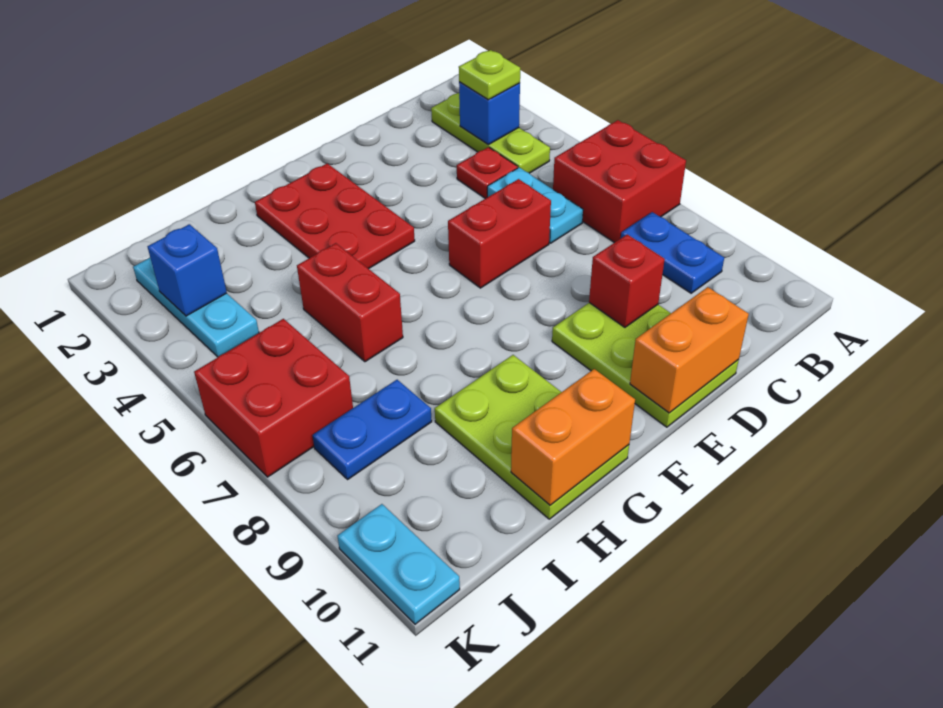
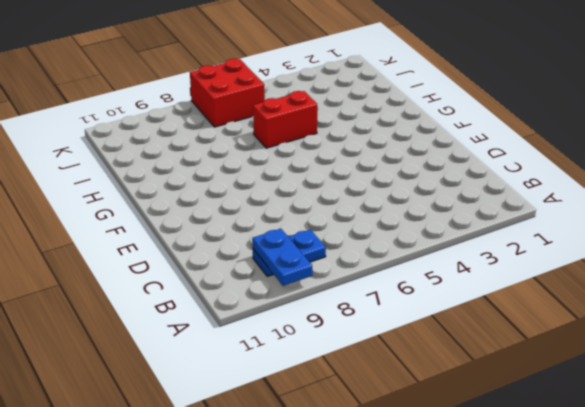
blue plate A9:B9 level 2 -> blue plate I8:J8 level 1
none -> red brick A6:B7 level 1
none -> lime plate B2:B4 level 1
none -> red plate C4 level 1

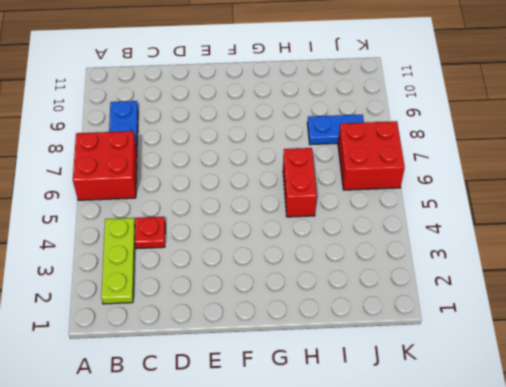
none -> cyan plate C5:C6 level 1
none -> red brick D6:E6 level 1
none -> lime plate D9:E11 level 1

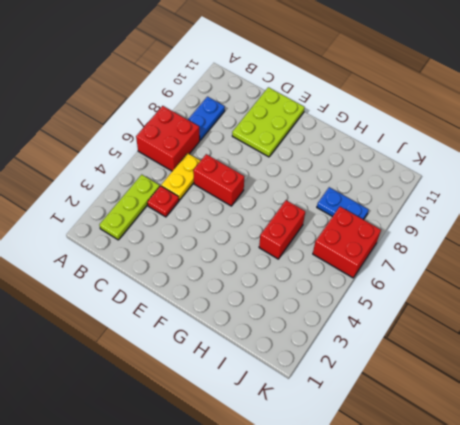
yellow plate C5:C6 level 1 -> cyan plate C5:C6 level 1
none -> red plate F2:G4 level 1
none -> lime plate G9:H11 level 1
none -> cyan plate J2:J4 level 1

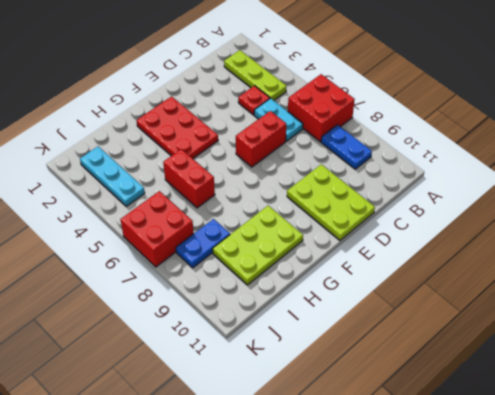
lime plate G9:I10 level 1 -> lime plate G9:H11 level 1
none -> cyan plate K10:K11 level 1
none -> blue brick B3 level 2
none -> red brick D9 level 2

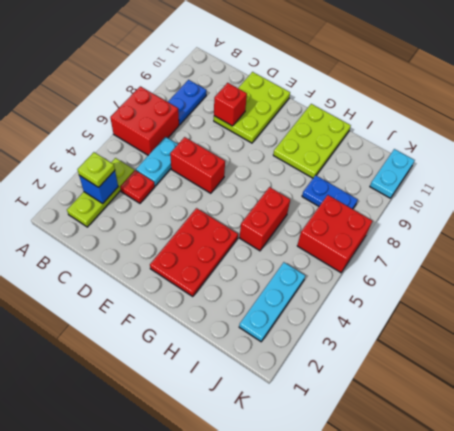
none -> orange brick D11:E11 level 2
none -> orange brick G11:H11 level 2
none -> blue brick J3 level 2

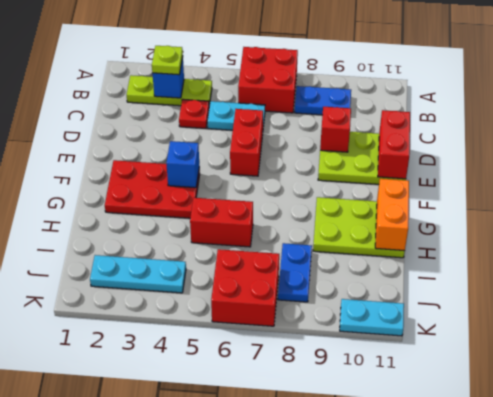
red brick D11:E11 level 2 -> orange brick D11:E11 level 2
blue brick F4 level 2 -> blue brick J3 level 2

